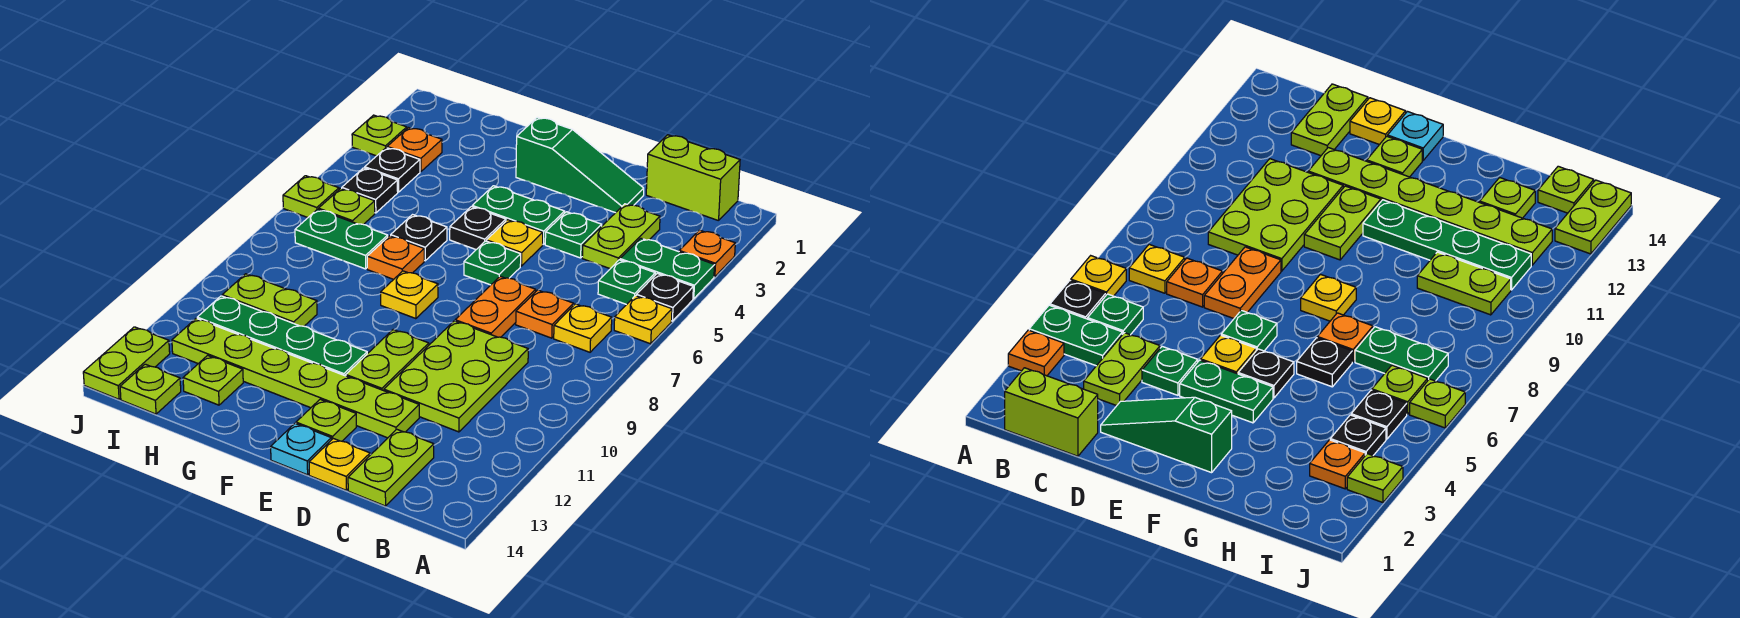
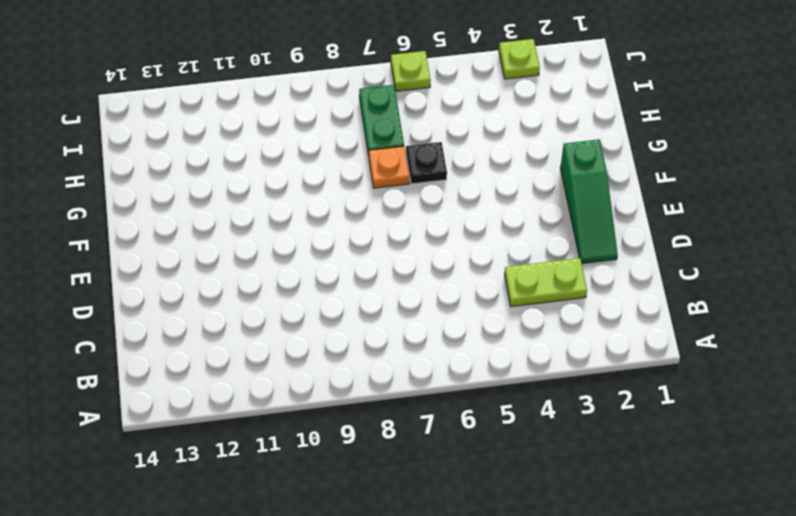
none -> orange plate A3 level 1
none -> green plate A4:B4 level 1
none -> black plate A5 level 1
none -> yellow plate A6 level 1

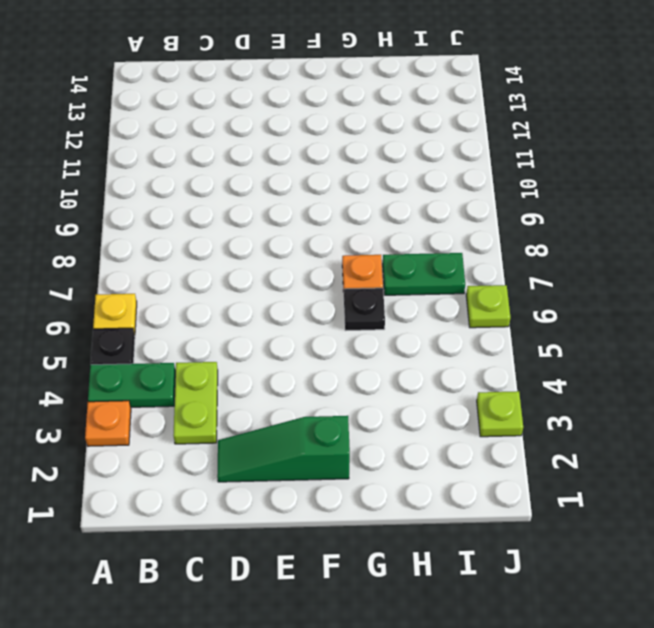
none -> lime brick B1:C1 level 1
none -> green plate B5 level 1
none -> yellow plate B7 level 1
none -> orange plate C7 level 1

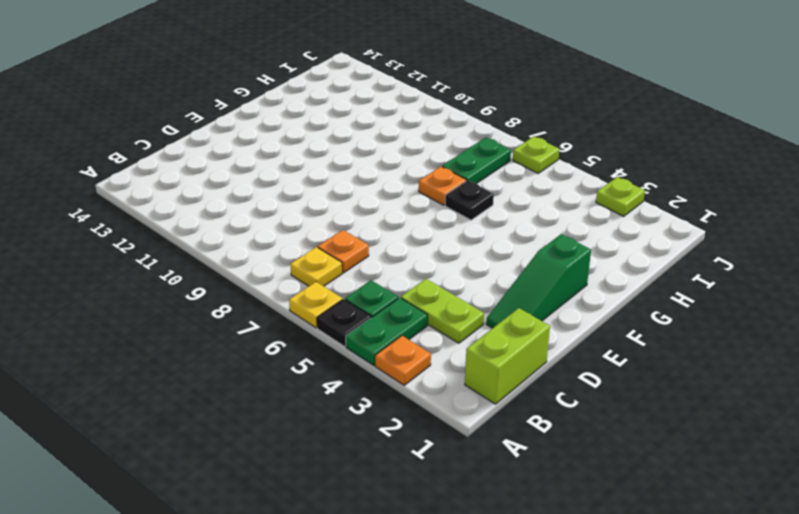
none -> lime plate C9:D11 level 1
none -> lime plate C13:C14 level 1
none -> green plate D4 level 1
none -> orange plate D7:D8 level 1

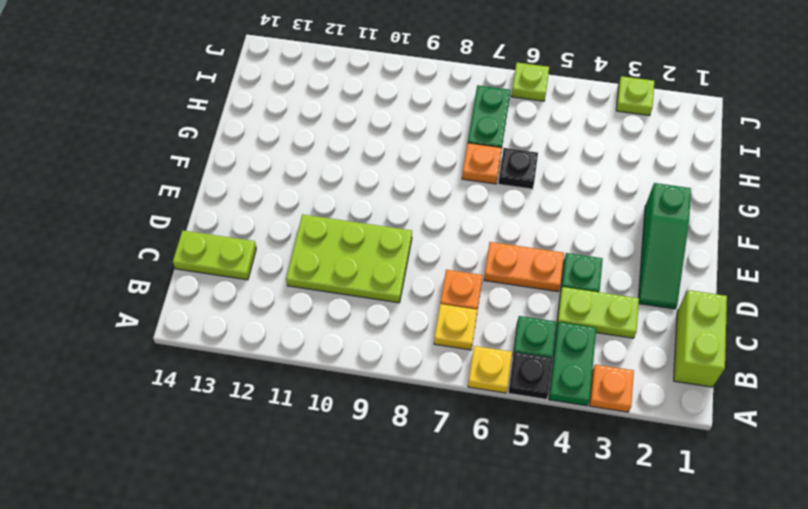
orange plate D5:D6 level 1 -> orange plate D7:D8 level 1
none -> lime plate D12:I12 level 1
none -> yellow plate D14 level 1
none -> green plate E4:F4 level 1
none -> yellow plate E5 level 1

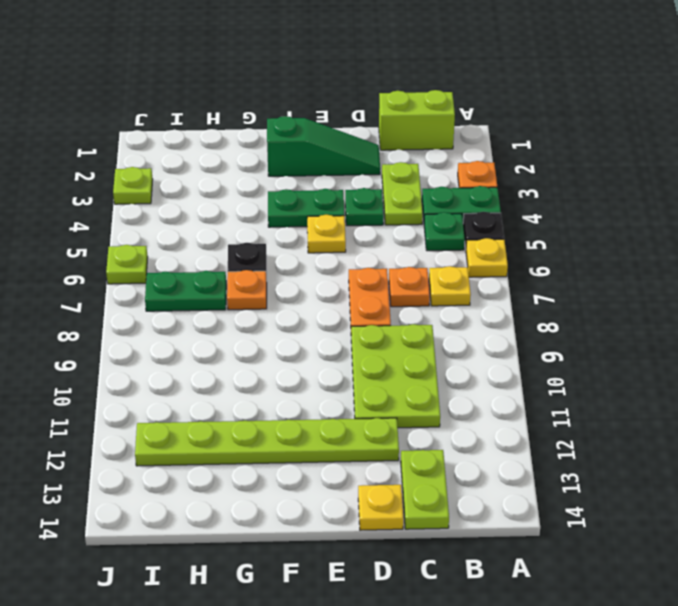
none -> green plate E6 level 1
none -> lime plate E10:E11 level 1
none -> lime plate E13 level 1
none -> cyan plate E14 level 1

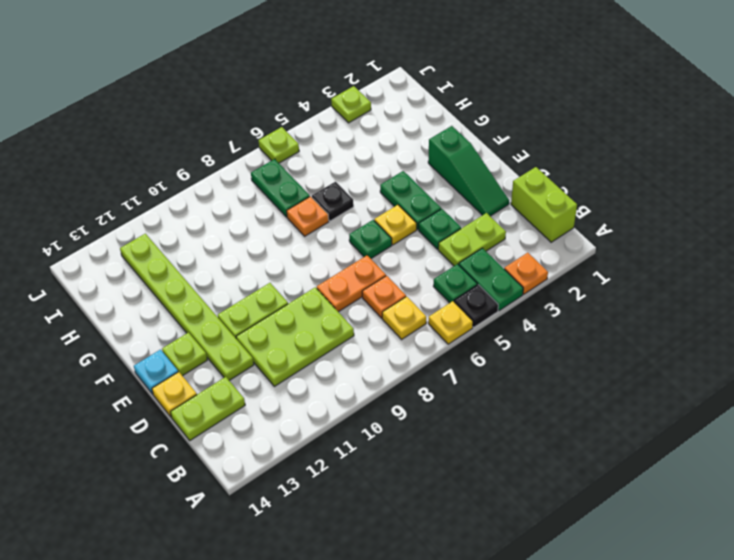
none -> black plate F5 level 1
none -> yellow plate F8 level 1
none -> green plate F11:I11 level 1
none -> lime plate H10:I10 level 1

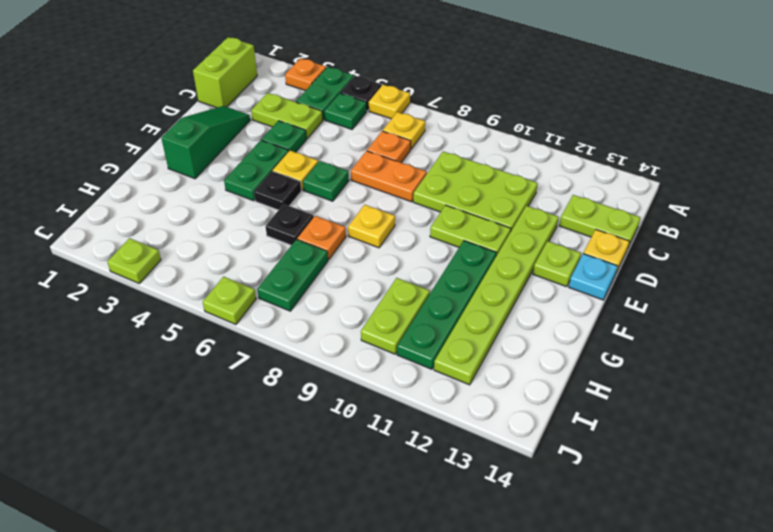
none -> lime plate H13 level 1
none -> orange plate I3 level 1
none -> black plate I4 level 1
none -> black plate I5 level 1

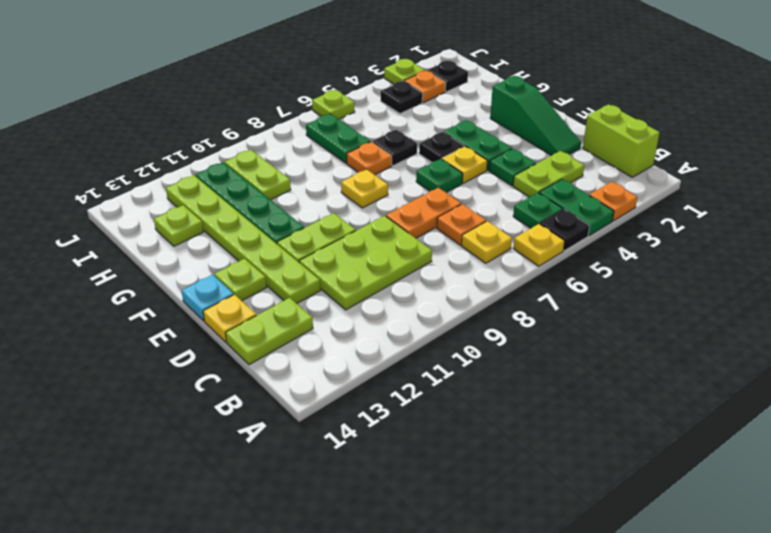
black plate I2 level 1 -> black plate I5 level 1
none -> lime plate I6 level 1
none -> lime plate I14 level 1
none -> lime plate J13:J14 level 1

